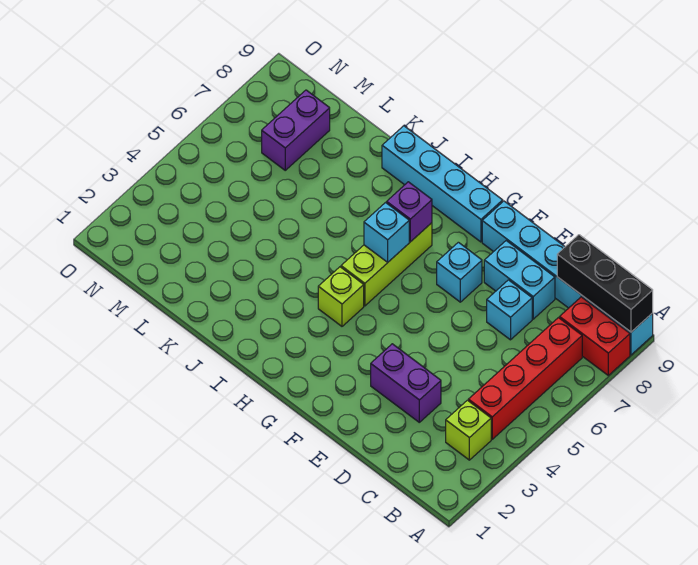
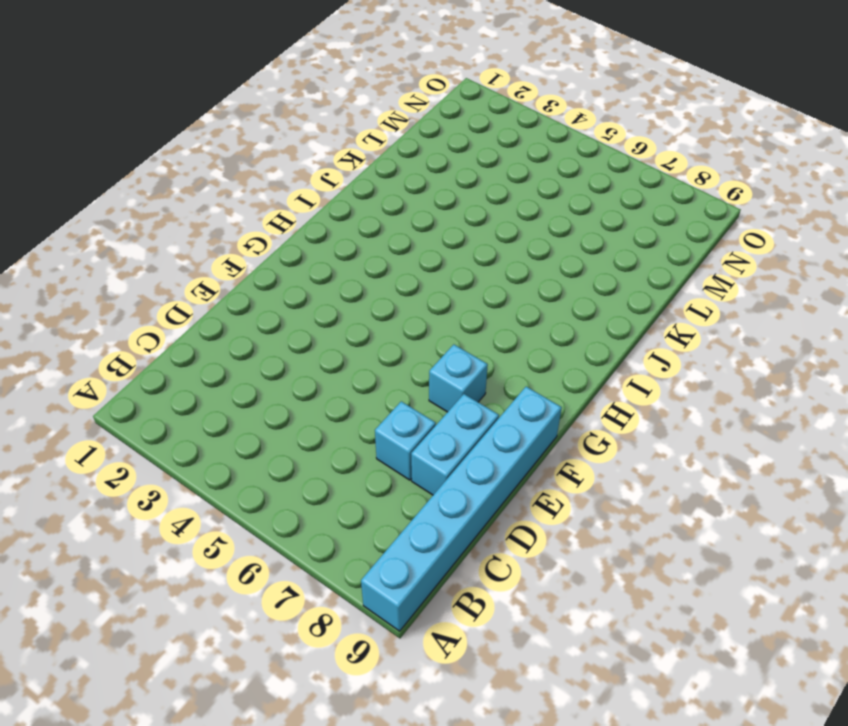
none -> red brick A8:B8 level 1
none -> lime brick B3 level 1
none -> red brick B4:B7 level 1

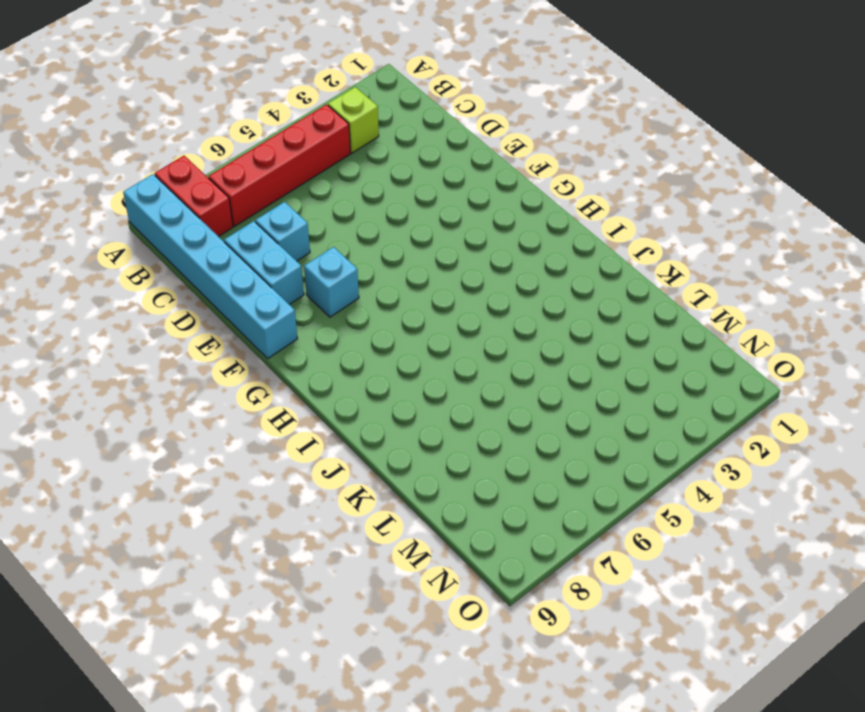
none -> purple brick D3:E3 level 1
none -> cyan brick G9:J9 level 1
none -> lime brick H4 level 1

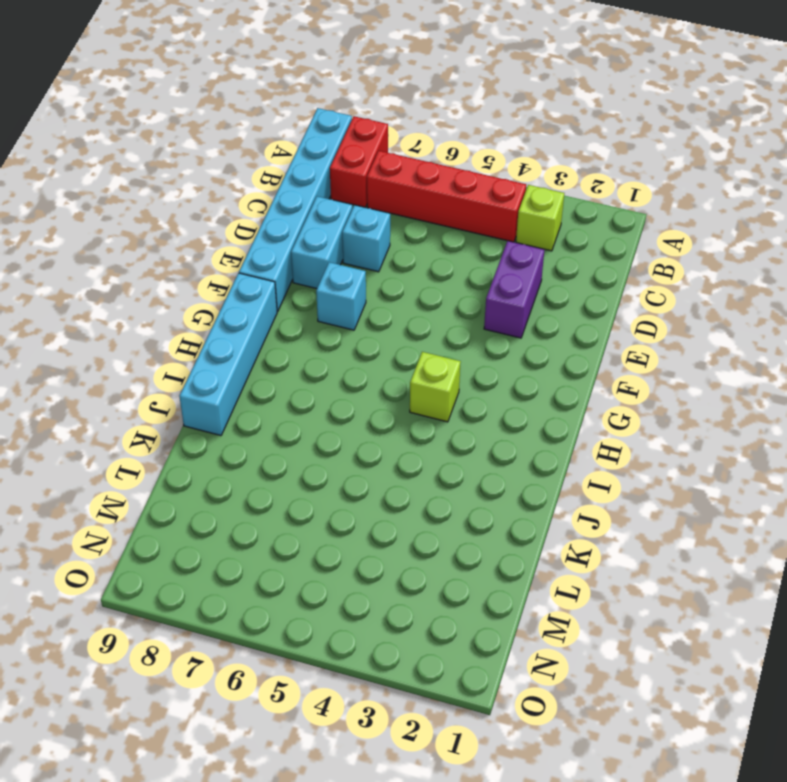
none -> lime brick H5:H7 level 1
none -> purple brick M7:M8 level 1
none -> black brick A9:C9 level 2

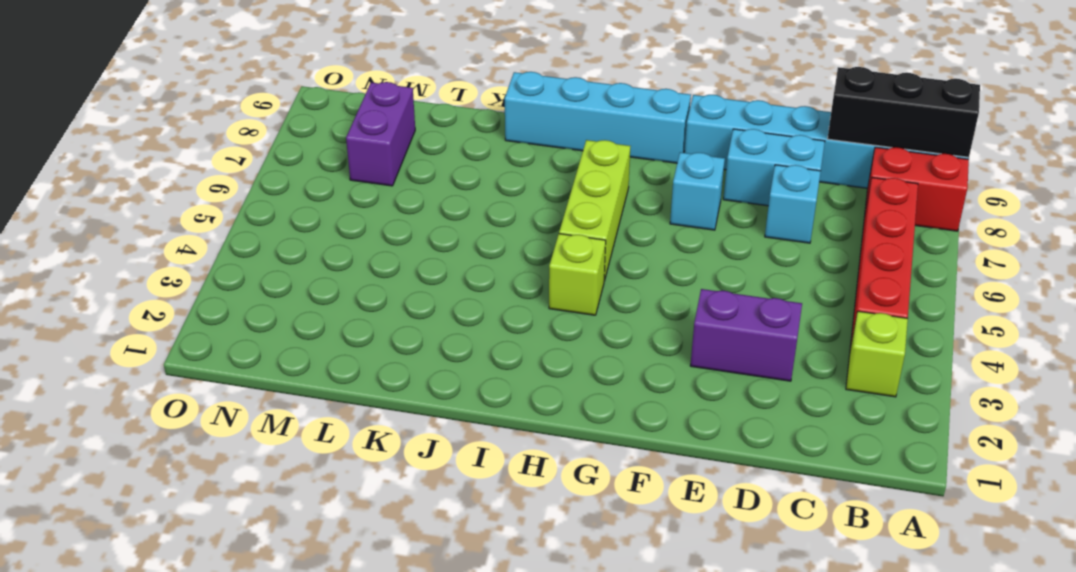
none -> cyan brick H6 level 2
none -> purple brick H7 level 2

